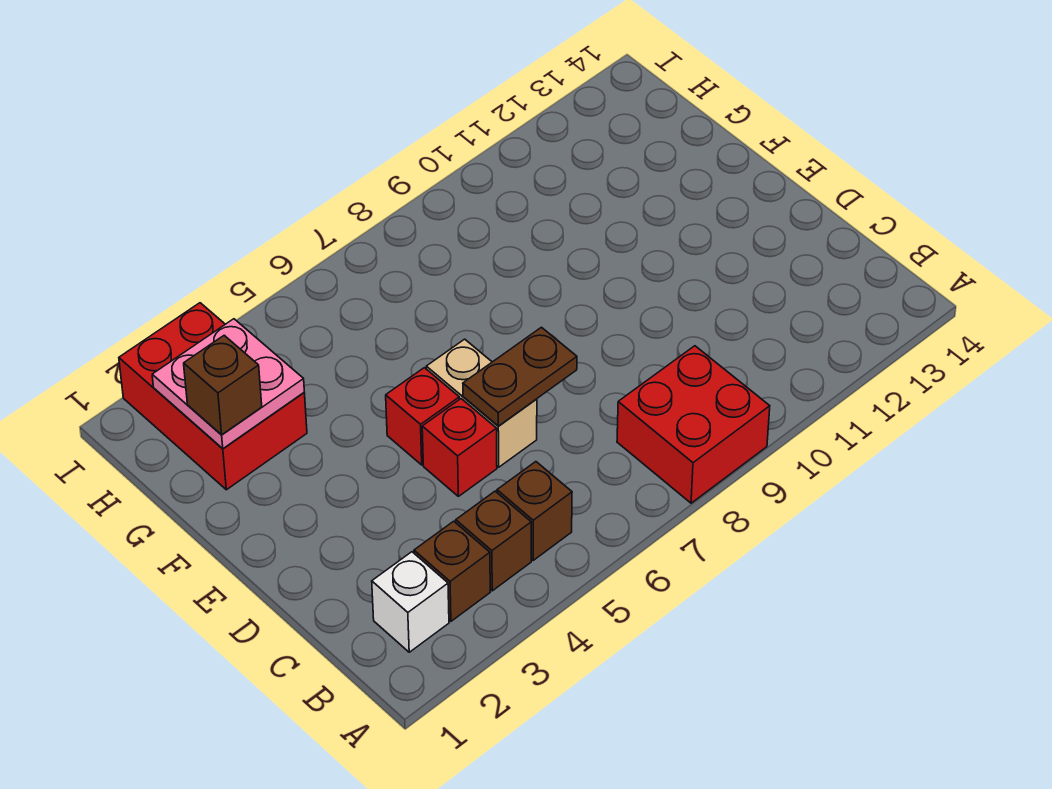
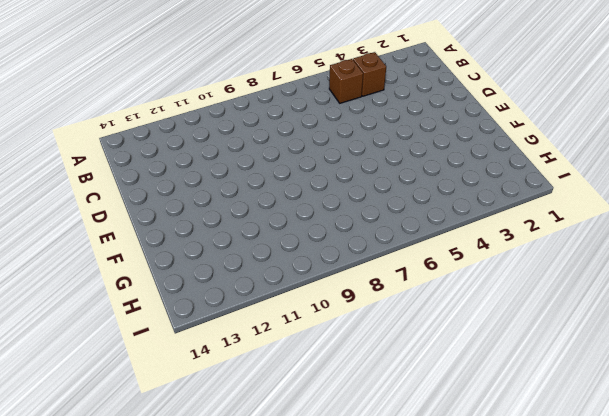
none -> red brick A8:B9 level 1
none -> white brick B2 level 1
none -> brown brick B3 level 1

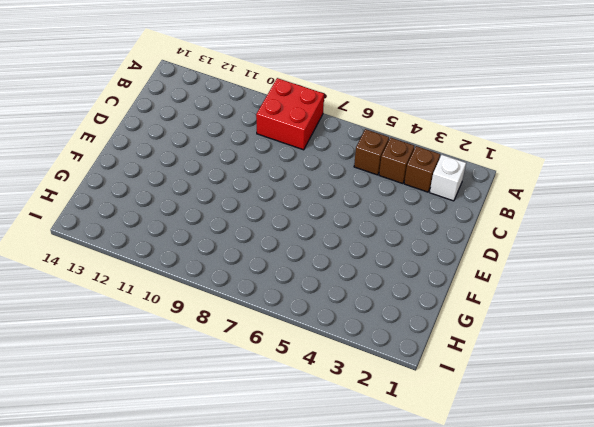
none -> red brick D5 level 1
none -> tan brick D6:E6 level 1
none -> red brick E5 level 1

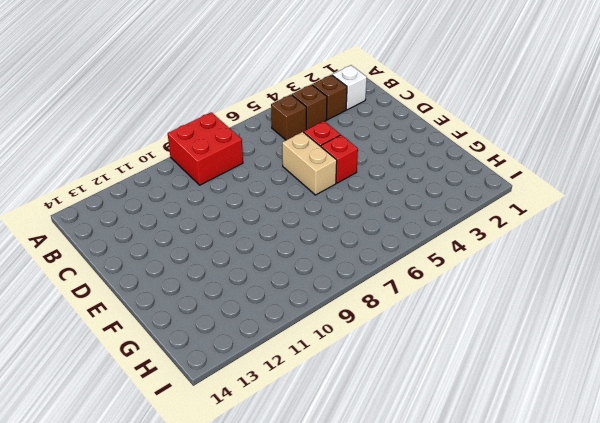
none -> red brick G2:I3 level 1
none -> brown plate D6:D7 level 2
none -> pink plate G2:H3 level 2

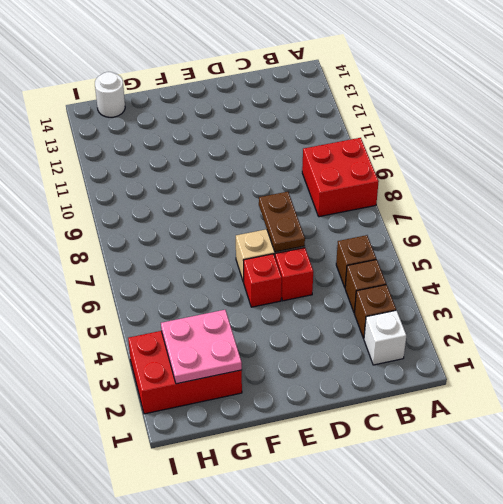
white round brick H14 level 1 -> none
none -> brown brick G2 level 3

